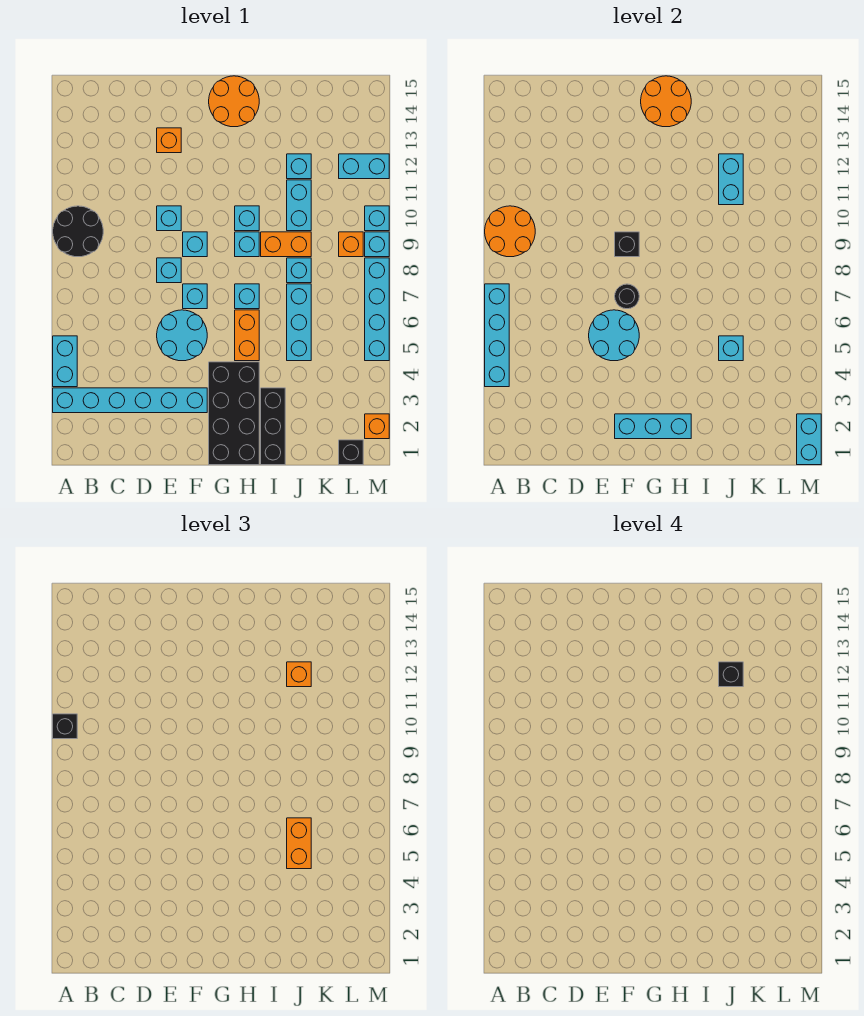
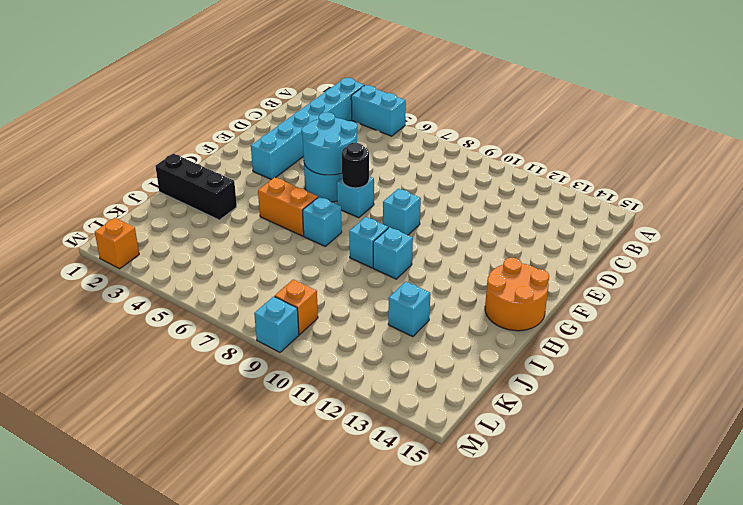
none -> black round brick A9:B10 level 1
none -> cyan brick E8 level 1
none -> cyan brick E10 level 1
none -> orange brick E13 level 1

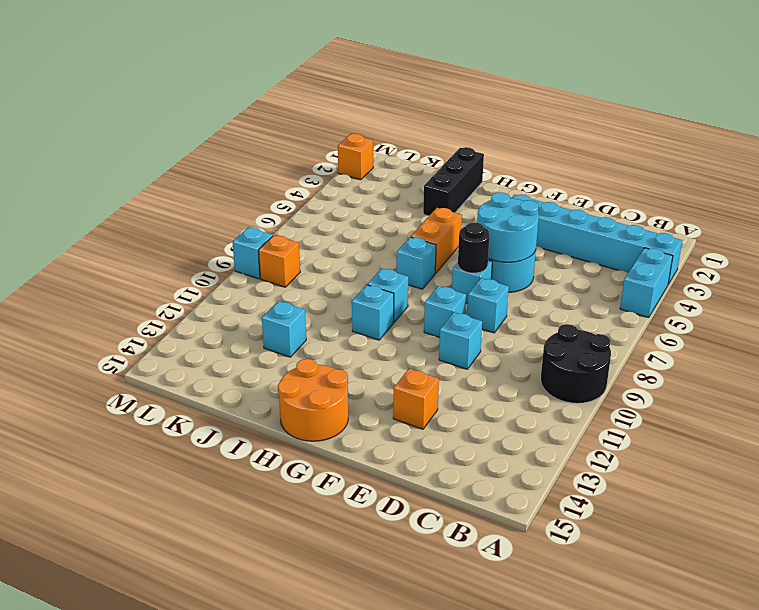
none -> black brick G1:H4 level 1
none -> orange brick I9:J9 level 1
none -> cyan brick J5:J7 level 1
none -> cyan brick J8 level 1

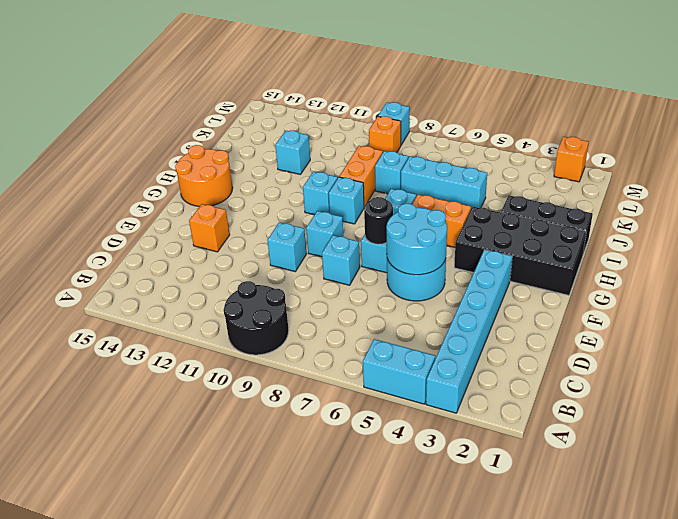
none -> cyan brick J10:J11 level 1
none -> black brick L1 level 1
none -> cyan brick L12:M12 level 1
none -> cyan brick M5:M8 level 1

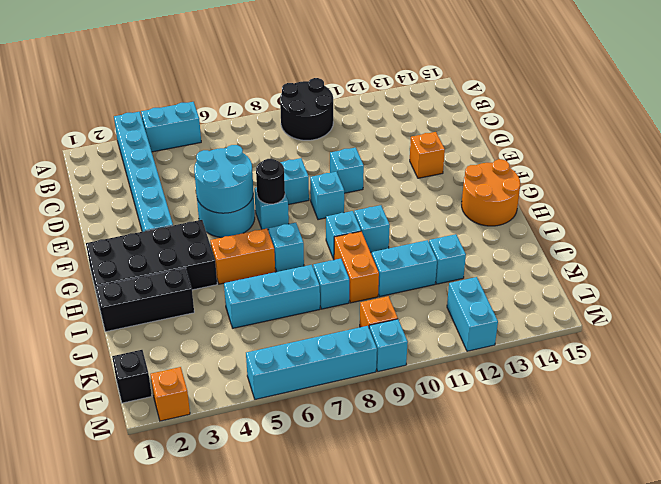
none -> cyan brick M10 level 1
none -> cyan brick A4:A7 level 2
none -> orange round brick A9:B10 level 2
none -> cyan brick F2:H2 level 2

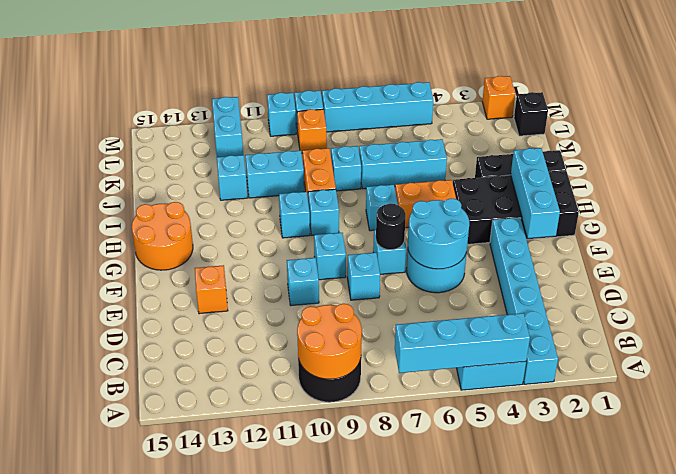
none -> black brick F9 level 2
none -> orange round brick G14:H15 level 2
none -> cyan brick J5 level 2
none -> cyan brick J11:J12 level 2

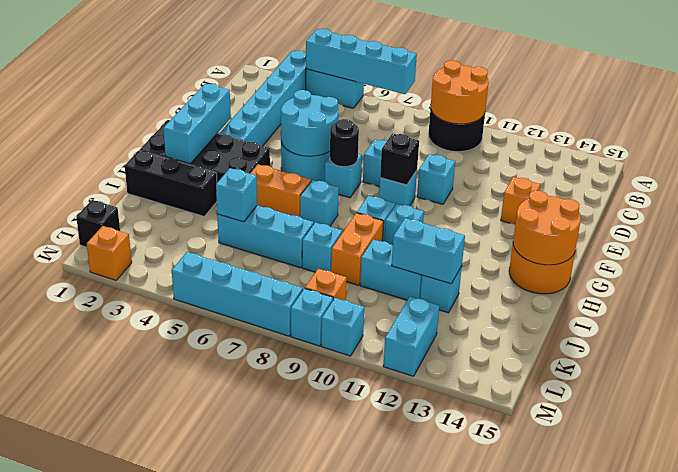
none -> cyan brick M1:M2 level 2
none -> black brick A10 level 3
none -> orange brick J5:J6 level 3
none -> orange brick J12 level 3

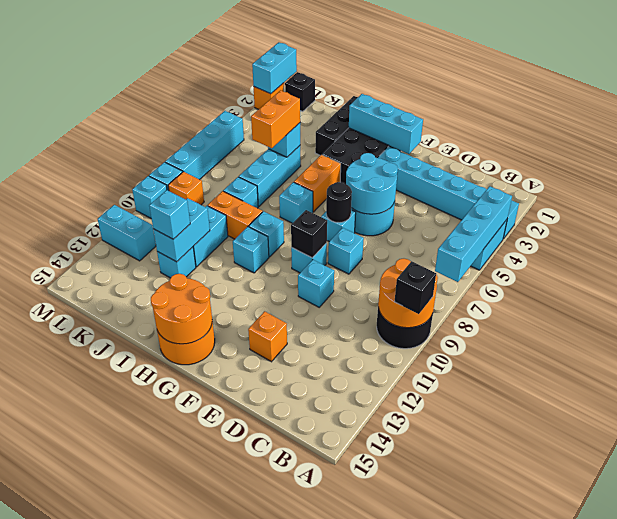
cyan brick J12 level 3 -> orange brick J12 level 3
none -> black brick J12 level 4

